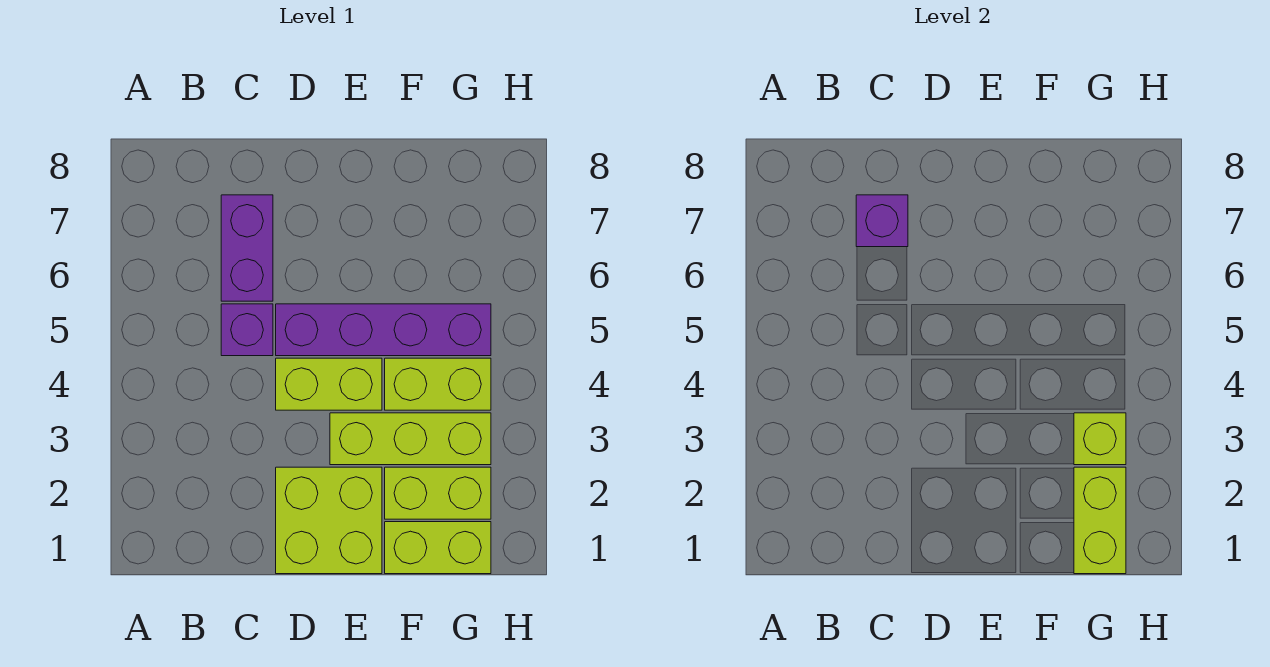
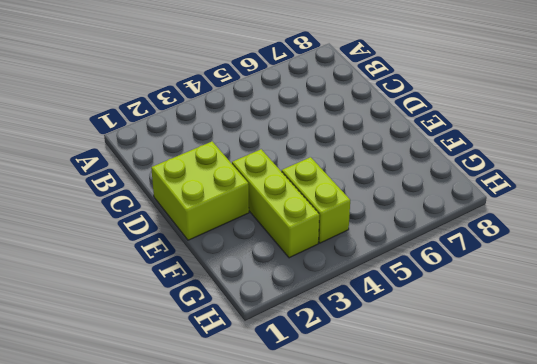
none -> purple brick C5 level 1
none -> purple brick C6:C7 level 1
none -> lime brick D4:E4 level 1

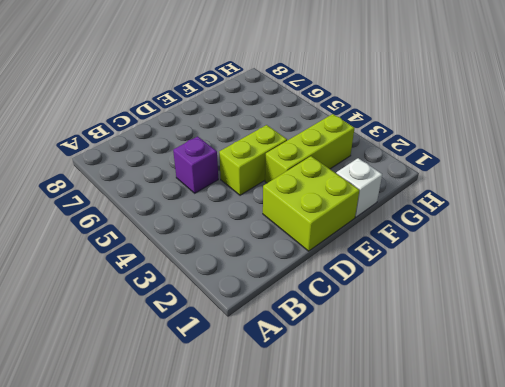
white brick F1 level 1 -> lime brick F1:G1 level 1
none -> purple brick C6:C7 level 1
none -> purple brick D5:G5 level 1
none -> lime brick F2:G2 level 1

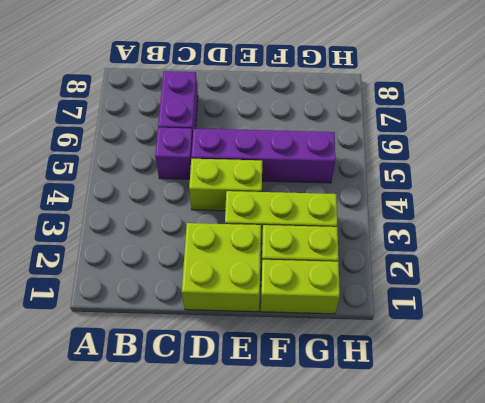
none -> lime brick F4:G4 level 1
none -> purple brick C7 level 2
none -> lime brick G1:G2 level 2

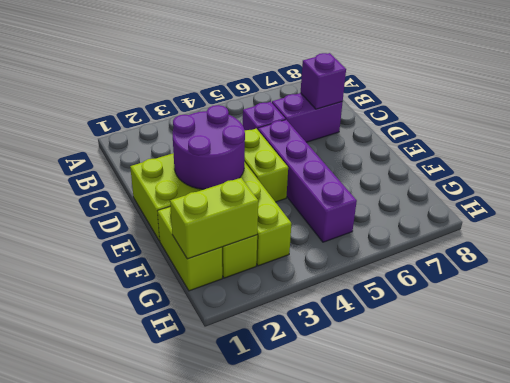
purple round brick D2:E3 level 2 -> none
none -> lime brick F4:G4 level 1
none -> lime brick G3 level 2

